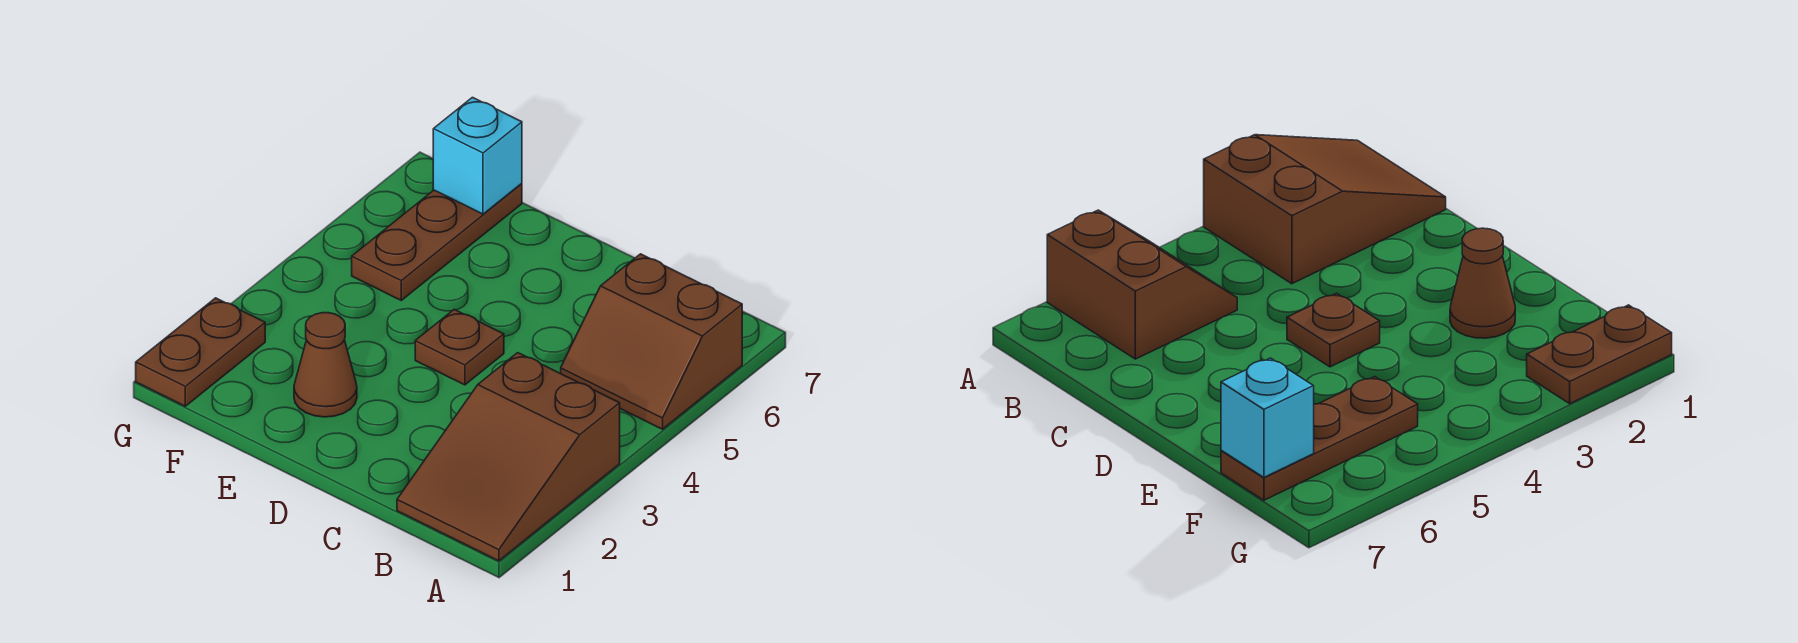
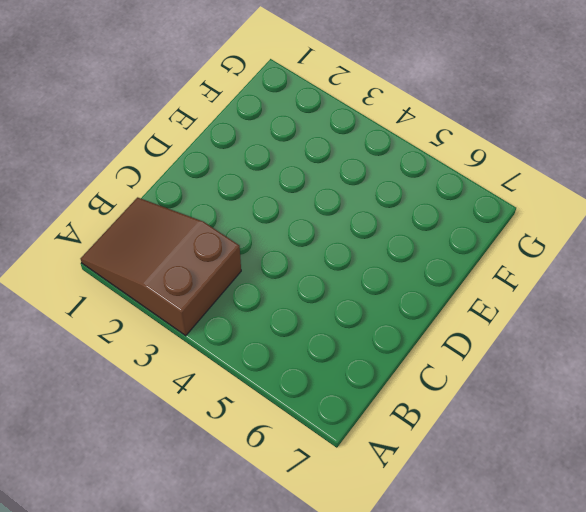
none -> brown slope A5:B6 level 1 top 6
none -> brown plate D4 level 1

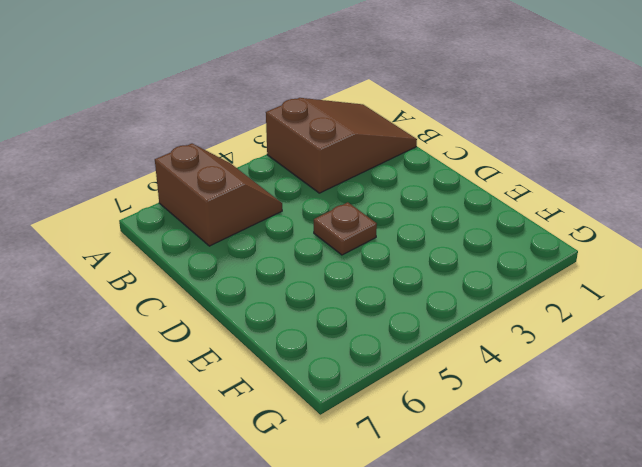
none -> brown cone E2 level 1
none -> brown plate F5:F7 level 1

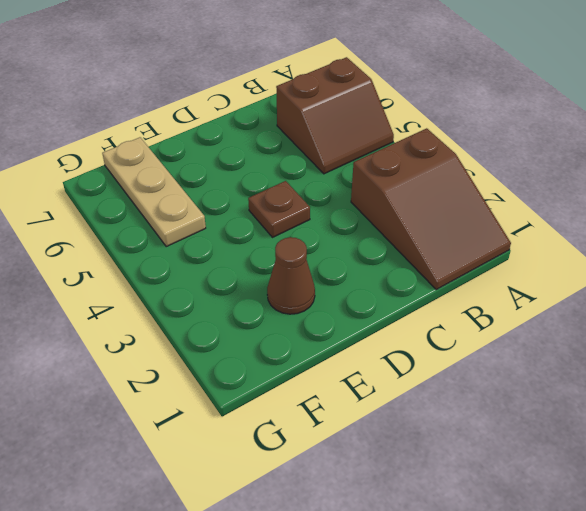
tan plate F5:F7 level 1 -> brown plate F5:F7 level 1
none -> brown plate G1:G2 level 1
none -> cyan brick F7 level 2

